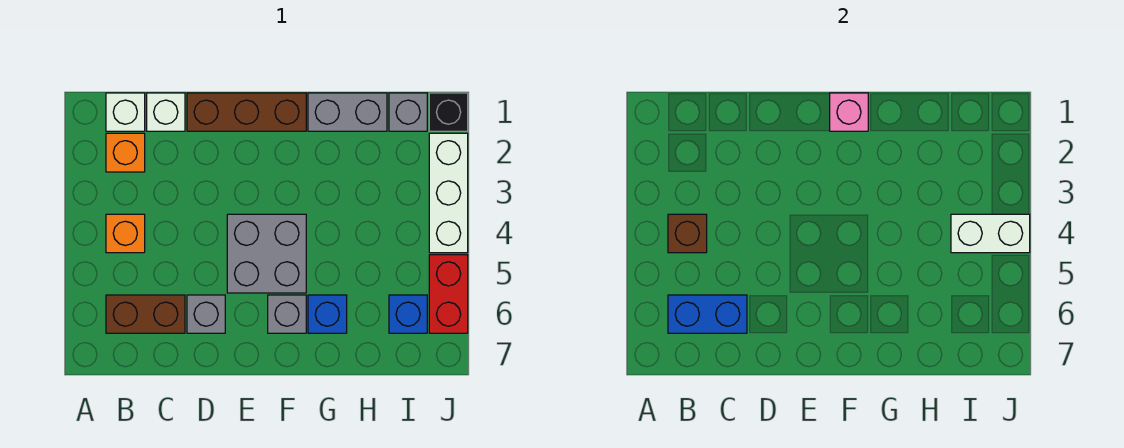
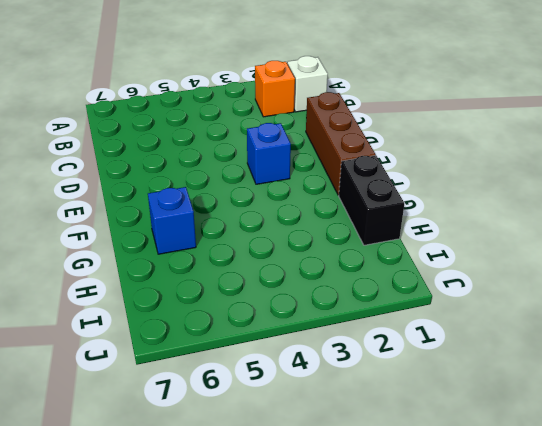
blue brick E3 level 1 -> blue brick I6 level 1
black brick G1:H1 level 1 -> grey brick G1:H1 level 1
none -> orange brick B4 level 1
none -> brown brick B6:C6 level 1
none -> white brick C1 level 1

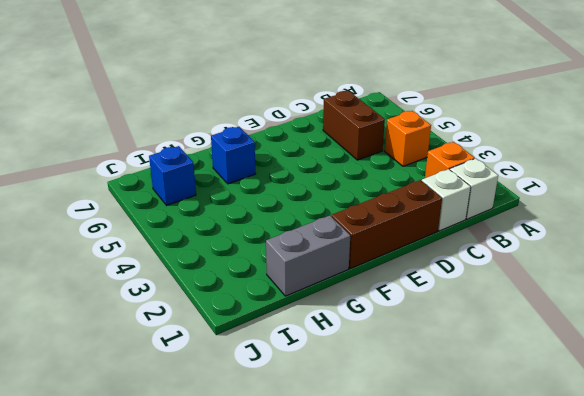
brown brick C5:C6 level 1 -> brown brick B6:C6 level 1
none -> grey brick D6 level 1
none -> grey brick E4:F5 level 1
none -> grey brick F6 level 1

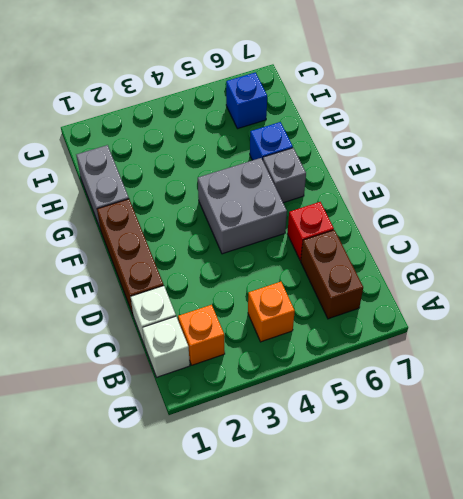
red brick D6 level 1 -> grey brick D6 level 1
none -> grey brick I1 level 1
none -> black brick J1 level 1
none -> white brick J2:J4 level 1

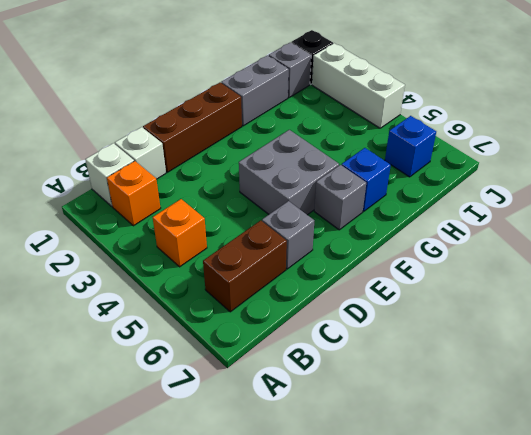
none -> red brick J5:J6 level 1
none -> brown brick B4 level 2
none -> blue brick B6:C6 level 2

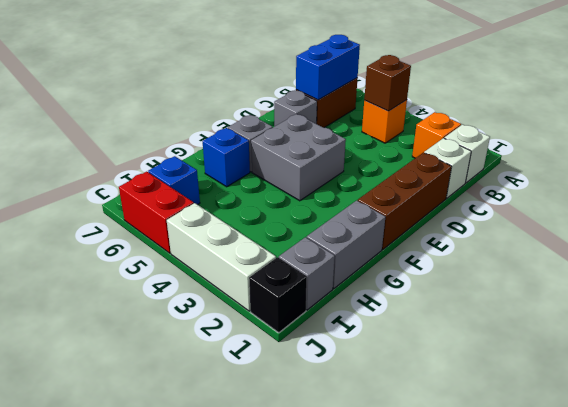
none -> pink brick F1 level 2
none -> white brick I4:J4 level 2

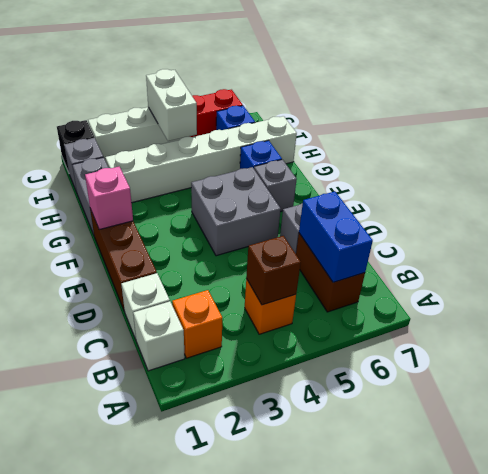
white brick H2:H7 level 1 -> none

